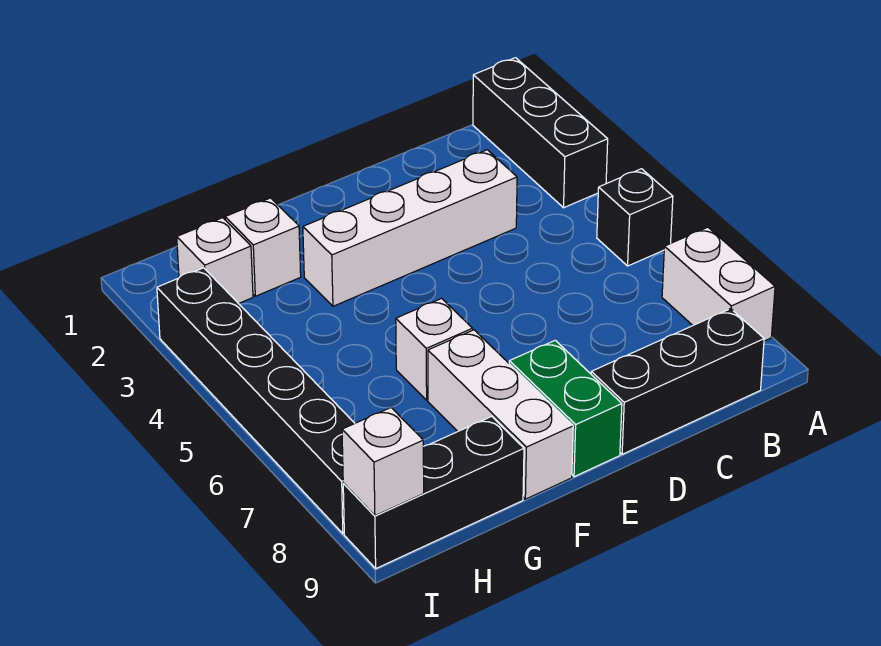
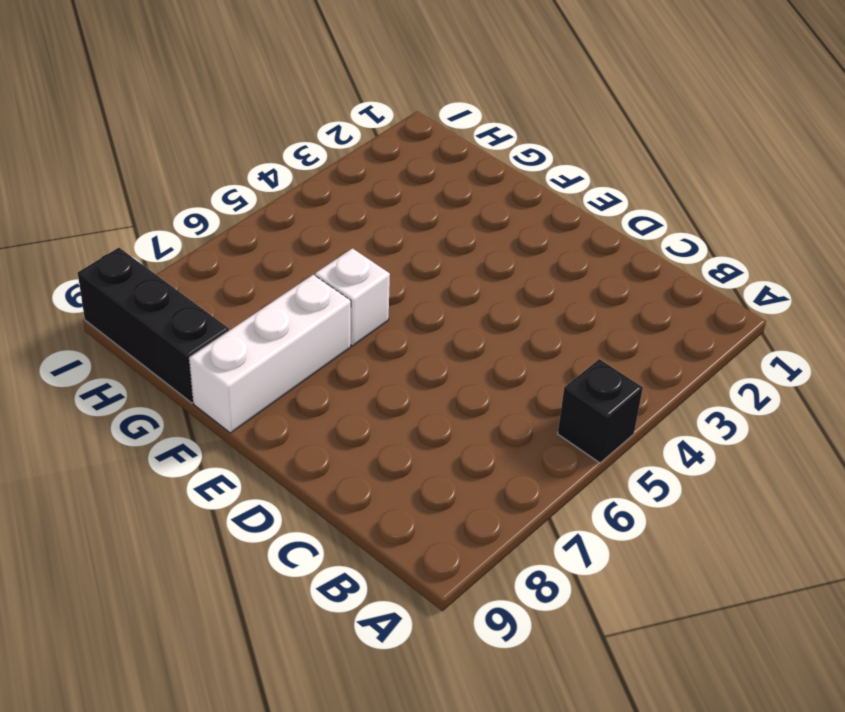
none -> black brick A1:A3 level 1
none -> white brick A7:A8 level 1
none -> black brick B9:D9 level 1

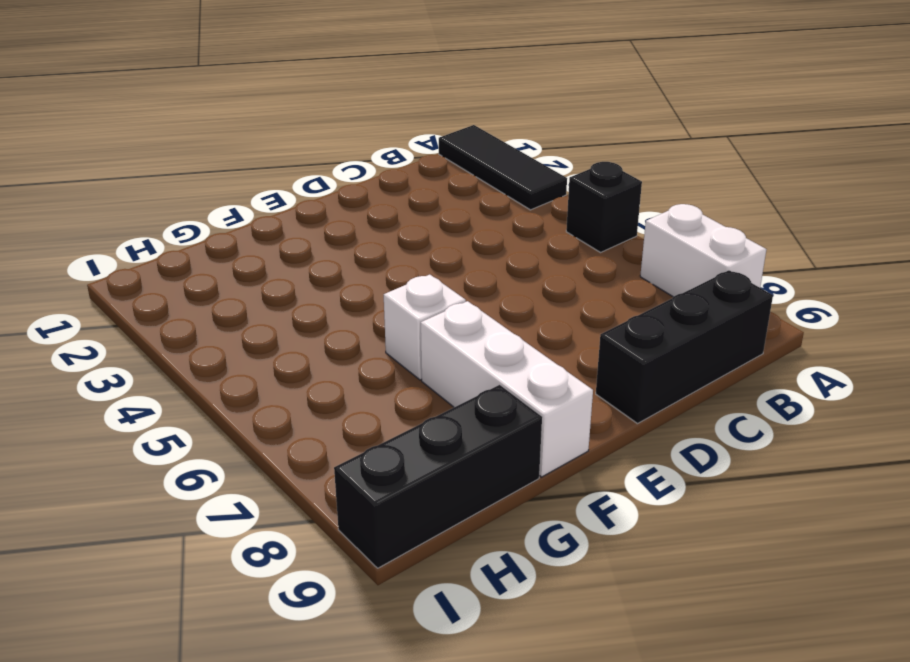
black tile A1:A3 level 1 -> black brick A1:A3 level 1
none -> white brick C3:F3 level 1
none -> green brick E8:E9 level 1
none -> white brick G2 level 1

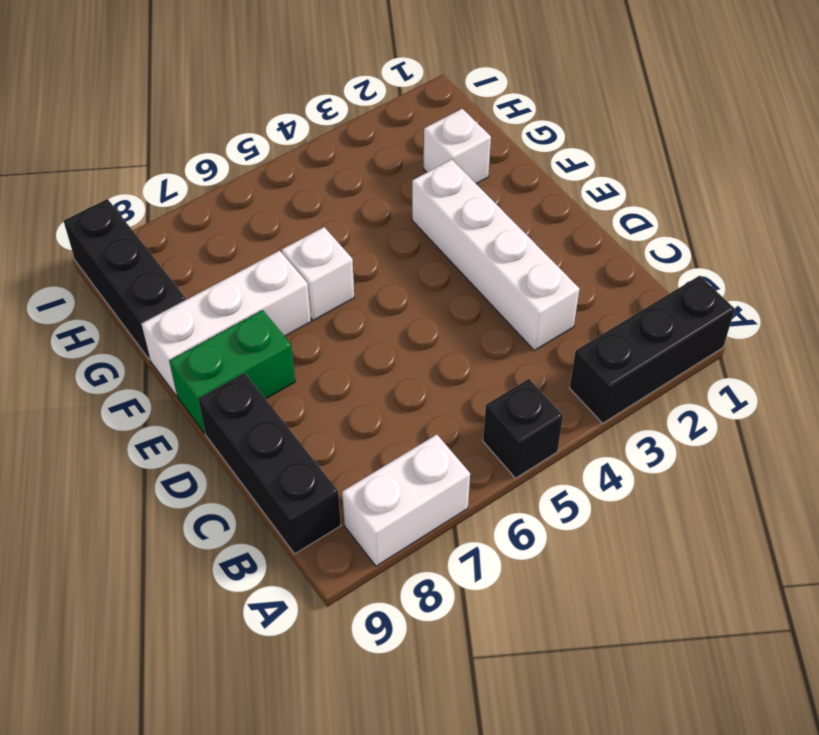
none -> white brick H2 level 1
none -> black brick I3:I8 level 1
none -> white brick I9 level 2

